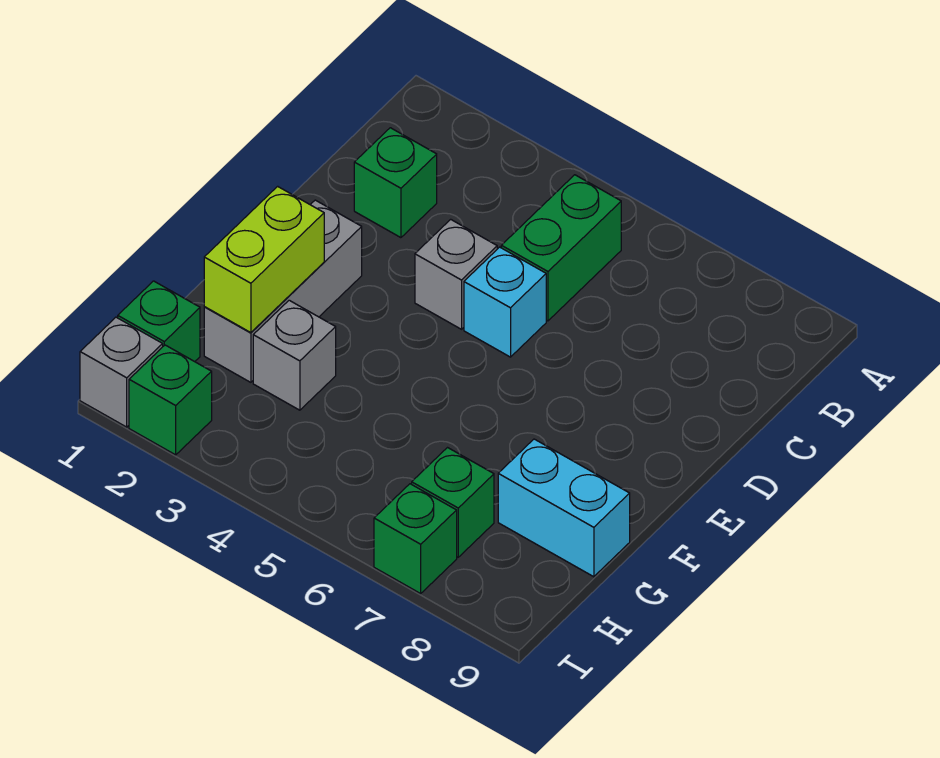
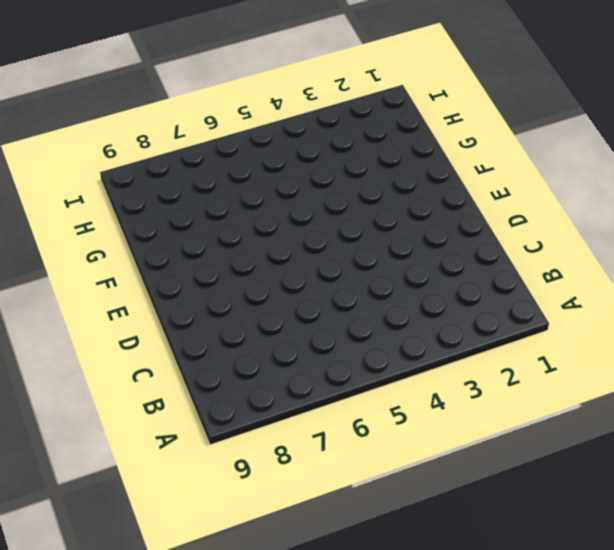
none -> green brick B5:C5 level 1
none -> green brick C2 level 1
none -> grey brick D4 level 1

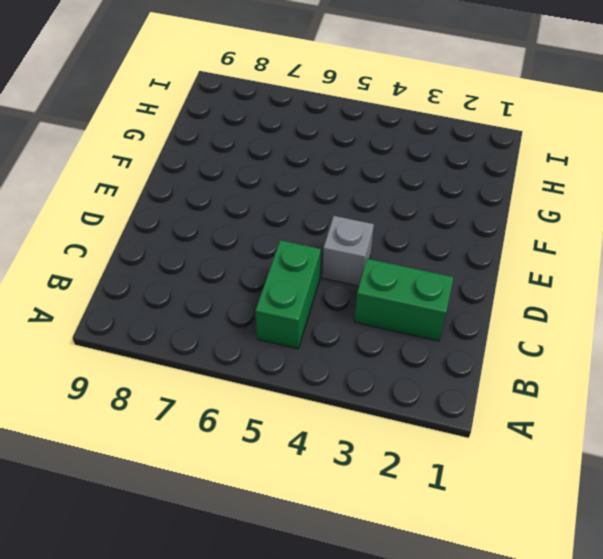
green brick C2:C3 level 1 -> green brick C2 level 1
none -> cyan brick D5 level 1
none -> grey brick E2:G2 level 1
none -> grey brick G3 level 1

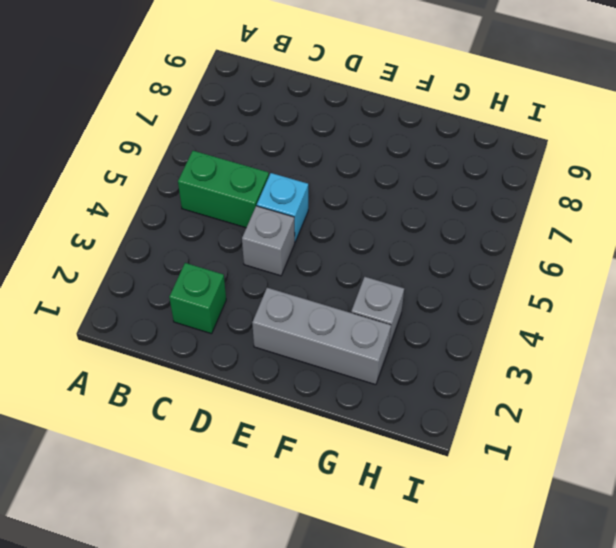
none -> cyan brick G8:G9 level 1
none -> green brick H1 level 1
none -> green brick H7 level 1

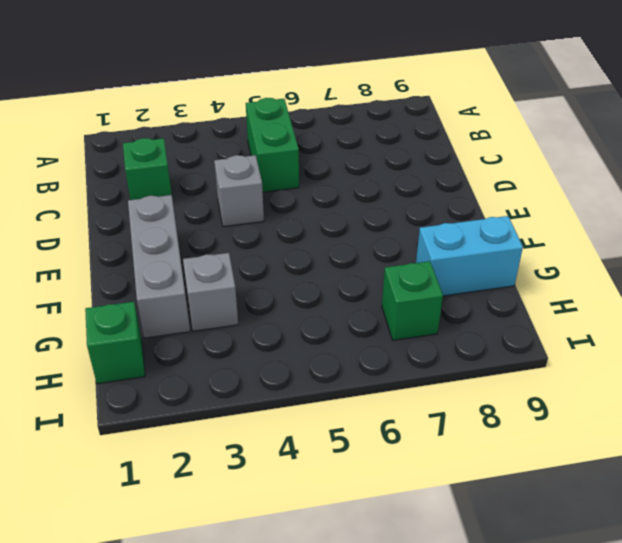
none -> cyan brick D5 level 1
none -> grey brick I1 level 1
none -> green brick I2 level 1

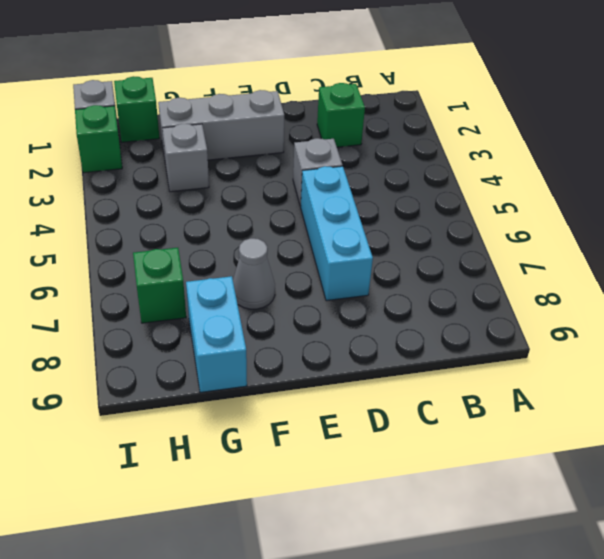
cyan brick D5:D7 level 1 -> cyan brick D5 level 1
grey cone F7 level 1 -> none
none -> green brick B5:C5 level 1
none -> green brick I7 level 1
none -> lime brick F2:G2 level 2

